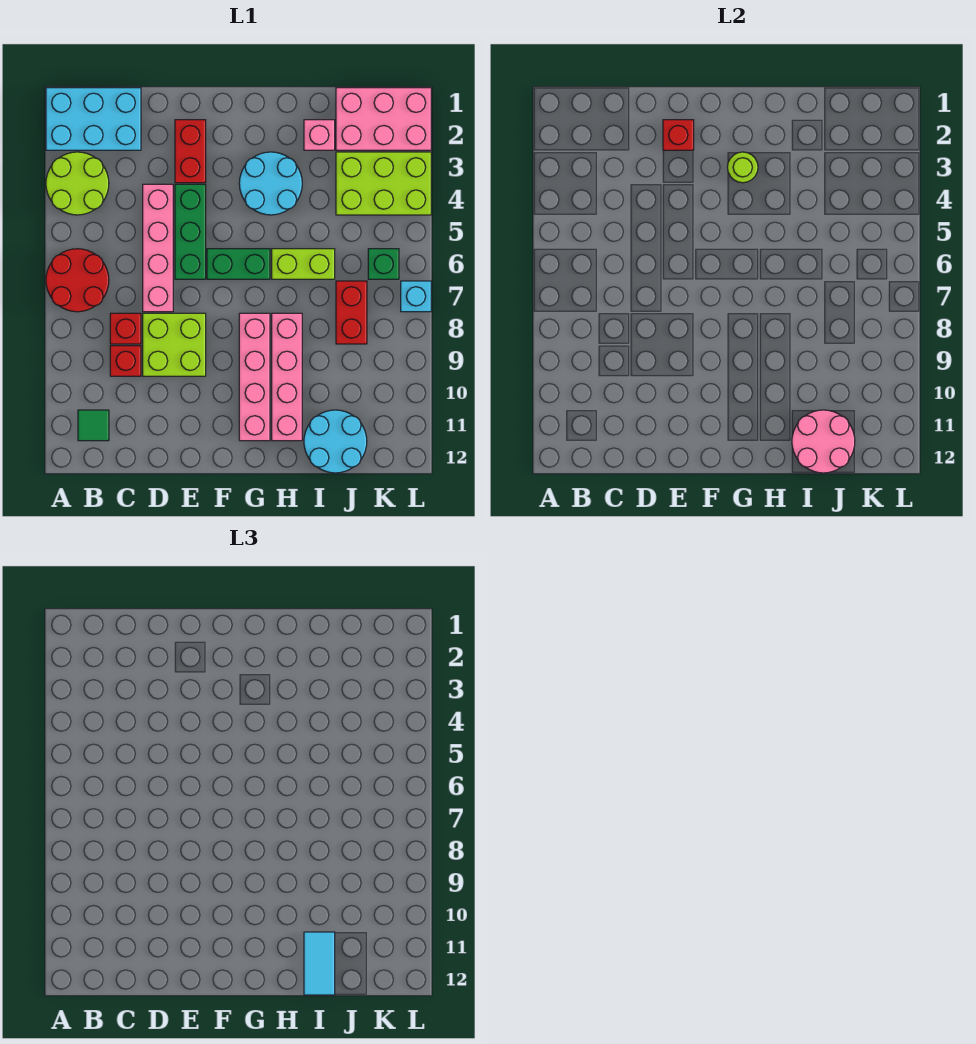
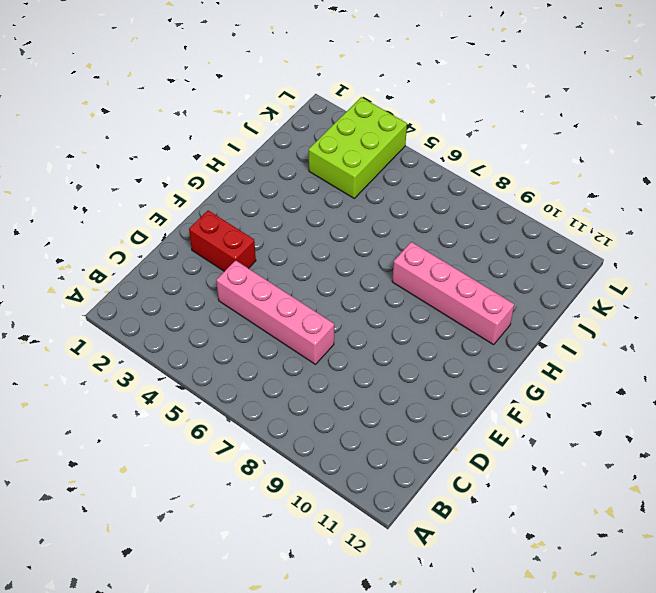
none -> cyan brick A1:C2 level 1
none -> lime round brick A3:B4 level 1
none -> red round brick A6:B7 level 1

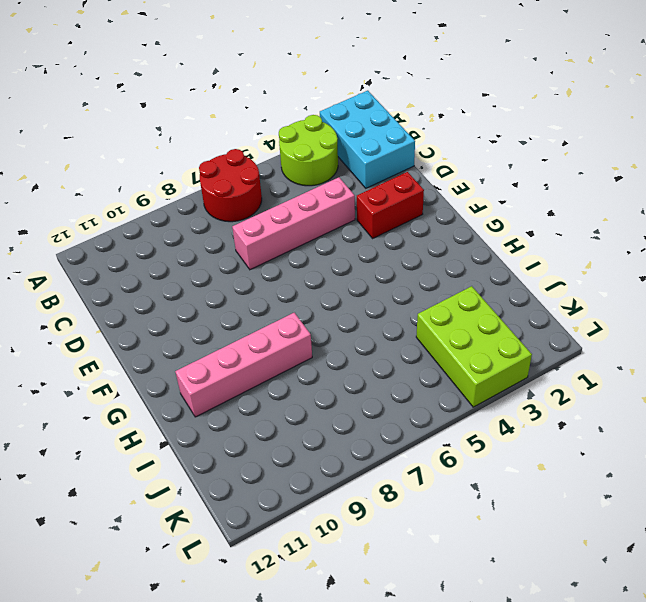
none -> green tile B11 level 1
none -> red brick C8 level 1
none -> red brick C9 level 1

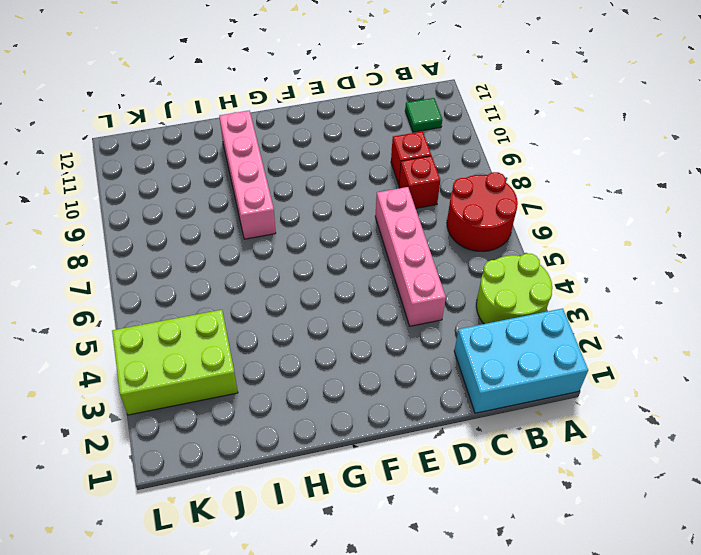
none -> lime brick D8:E9 level 1
none -> red brick E2:E3 level 1
none -> green brick E4:E6 level 1

